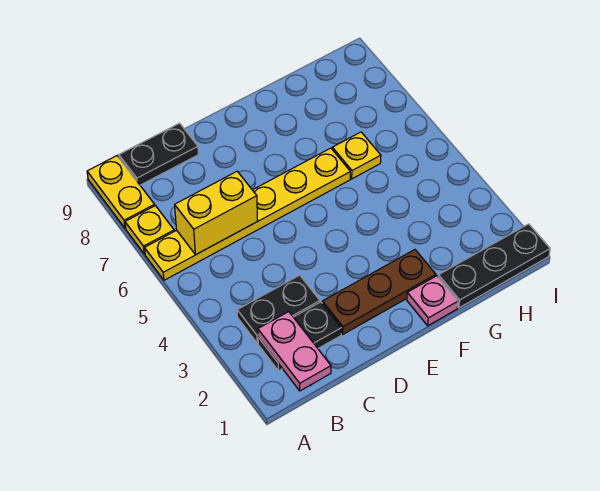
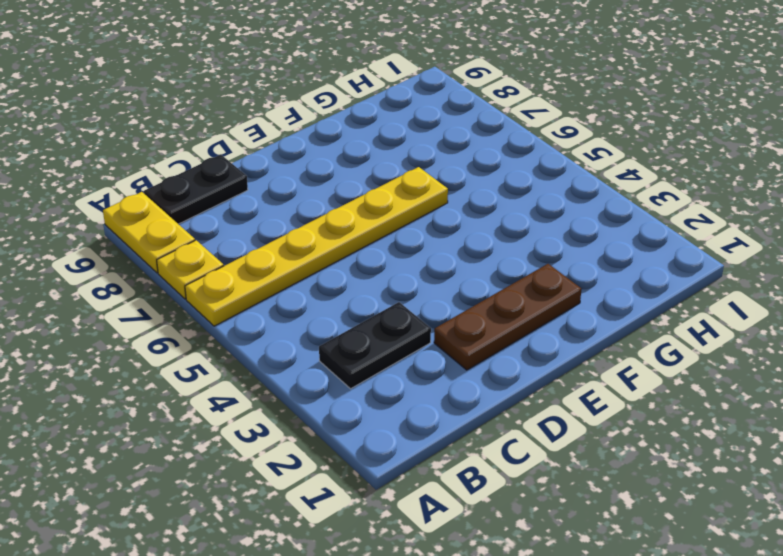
none -> black plate B2:C2 level 1
none -> pink plate F1 level 1
none -> black plate G1:I1 level 1

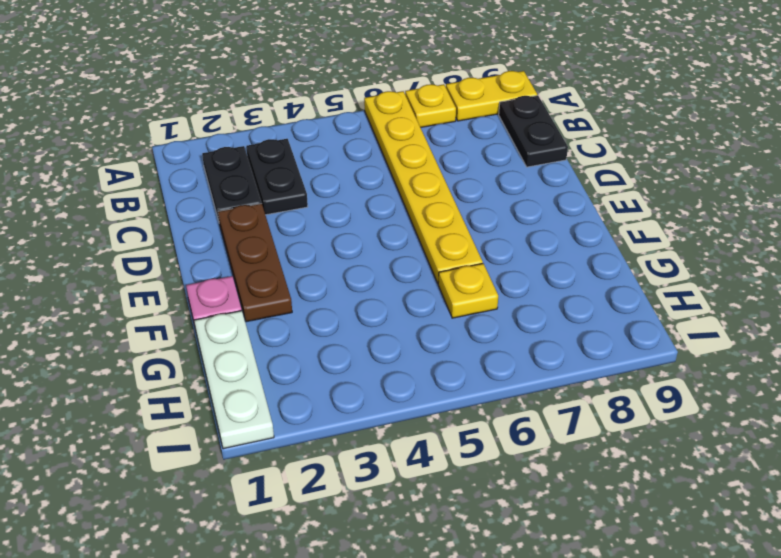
white plate G1:I1 level 1 -> black plate G1:I1 level 1
none -> pink plate B1:B2 level 2
none -> yellow brick B6:C6 level 2

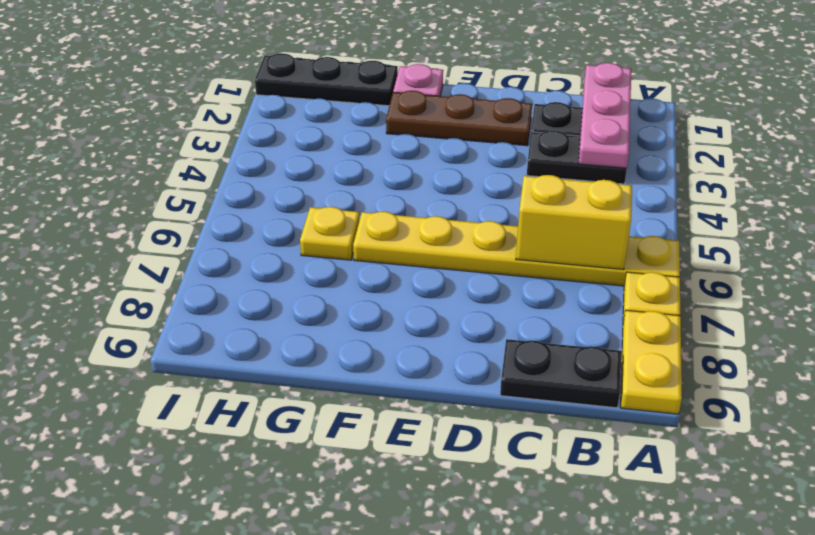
pink plate B1:B3 level 2 -> pink plate B1:B2 level 2

